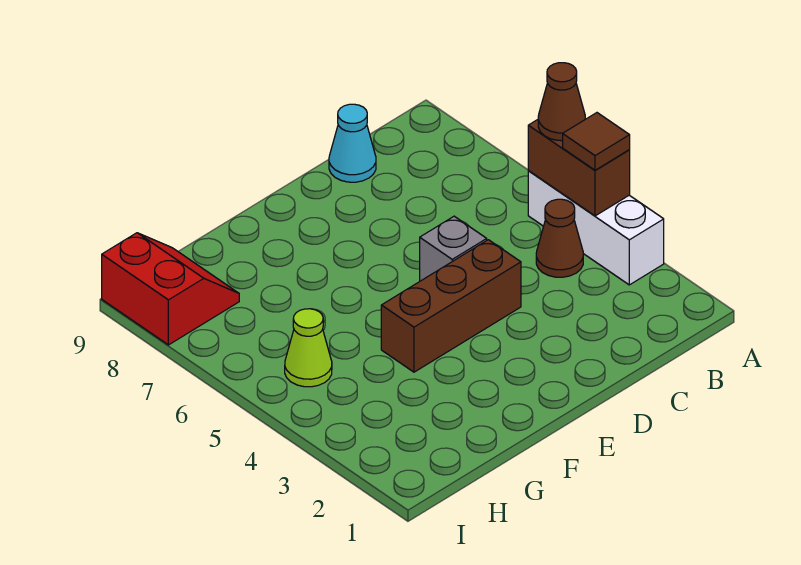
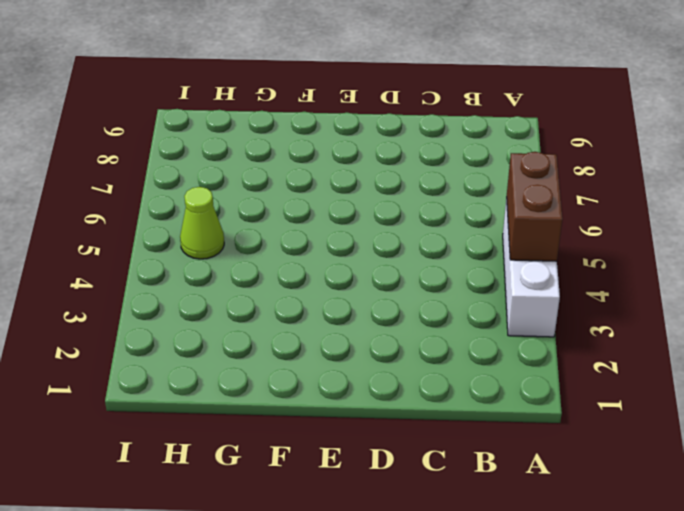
none -> brown cone B4 level 1
none -> cyan cone C9 level 1

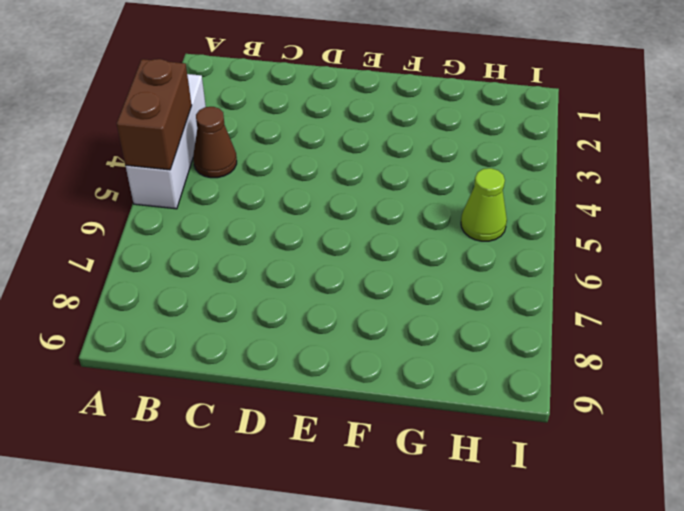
none -> cyan cone C9 level 1
none -> brown brick D4:F4 level 1

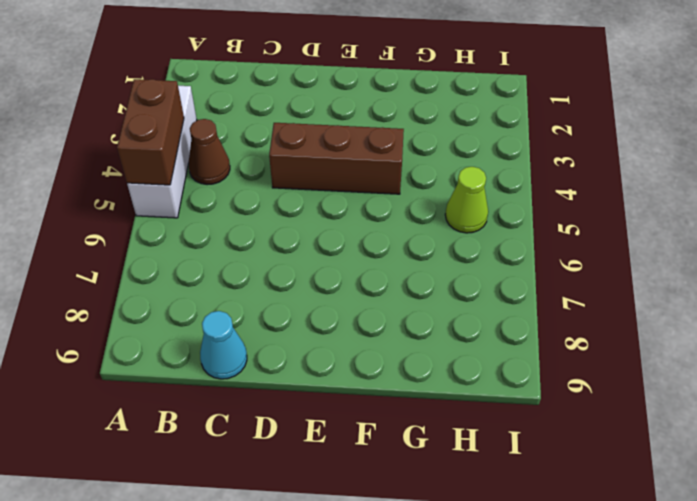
none -> grey brick D5 level 1
none -> red slope H8:I9 level 1 top I

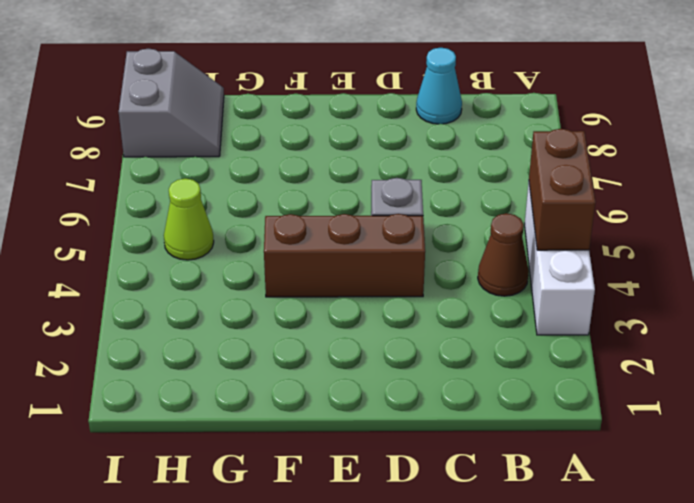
grey slope H8:I9 level 1 top I -> red slope H8:I9 level 1 top I
none -> brown tile A4 level 3
none -> brown cone A5 level 3

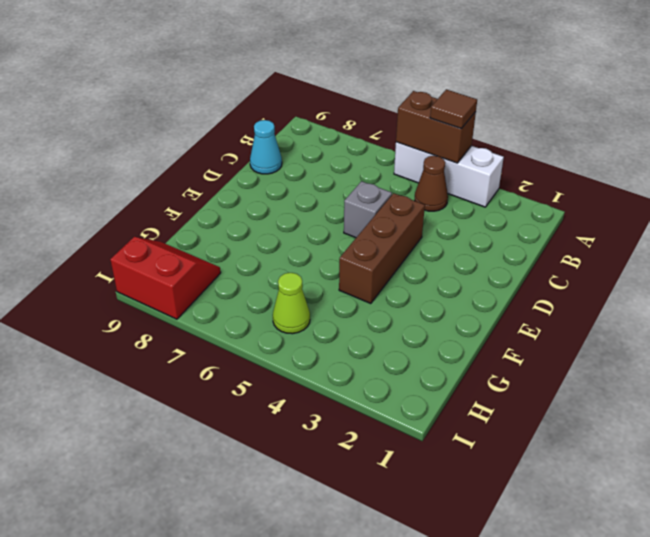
none -> brown cone A5 level 3

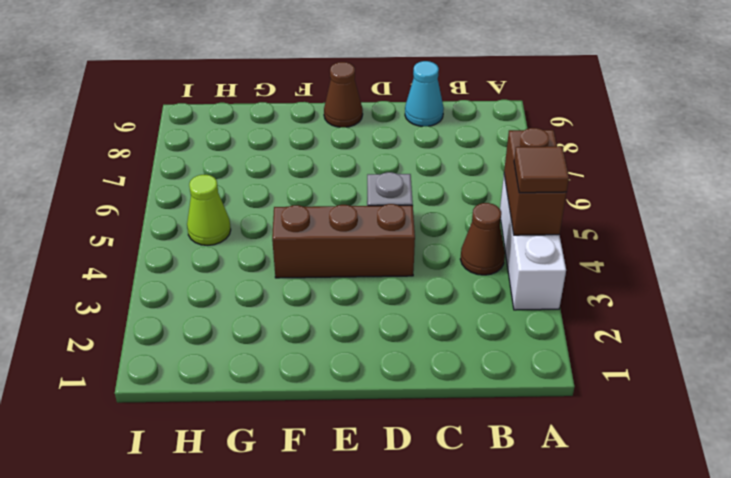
brown cone E9 level 1 -> brown cone A5 level 3
none -> red slope H8:I9 level 1 top I

